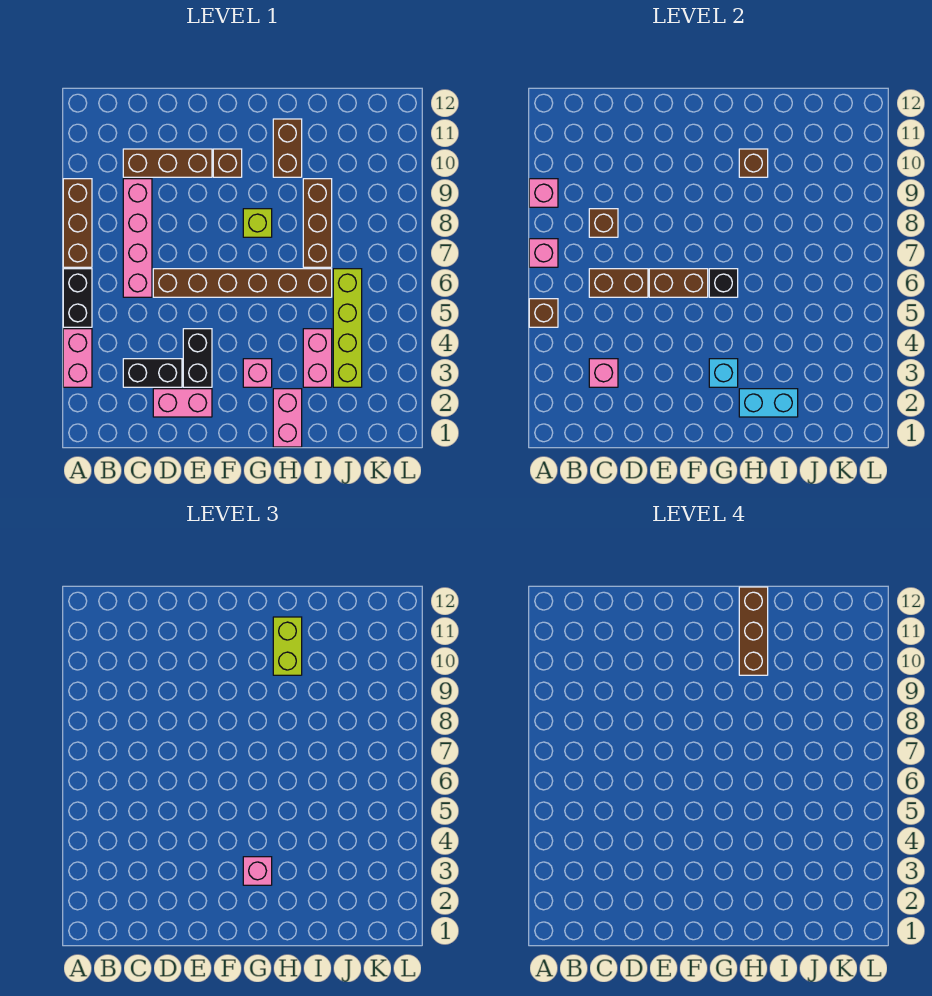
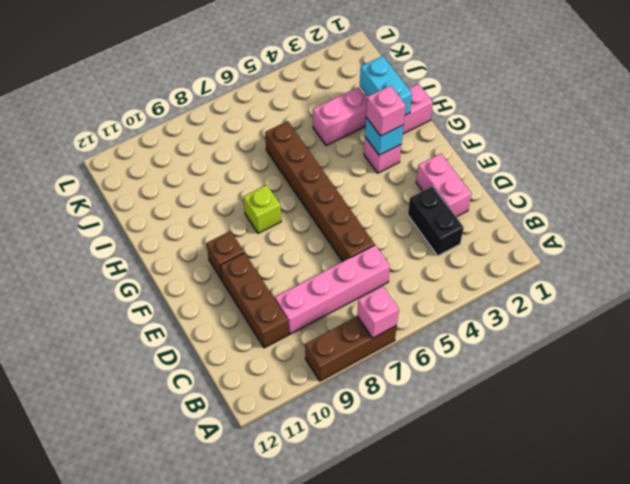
none -> pink brick A3:A4 level 1
none -> black brick A5:A6 level 1
none -> black brick E3:E4 level 1
none -> brown brick H10:H11 level 1

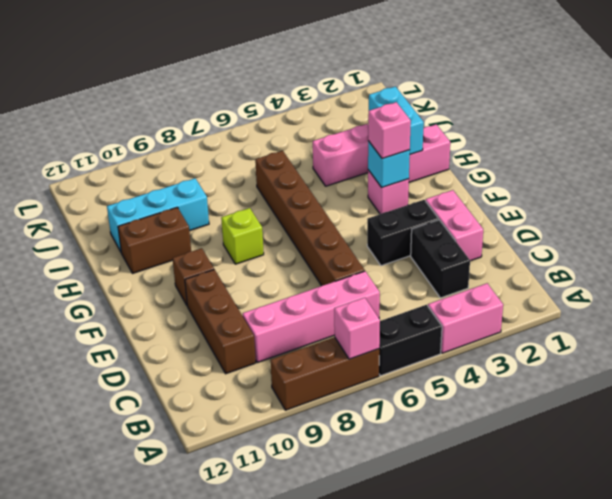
cyan brick I9:I11 level 1 -> brown brick I7:I9 level 1
none -> lime brick J3:J6 level 1
none -> brown brick A5 level 2
none -> pink brick A9 level 2
none -> pink brick C3 level 2

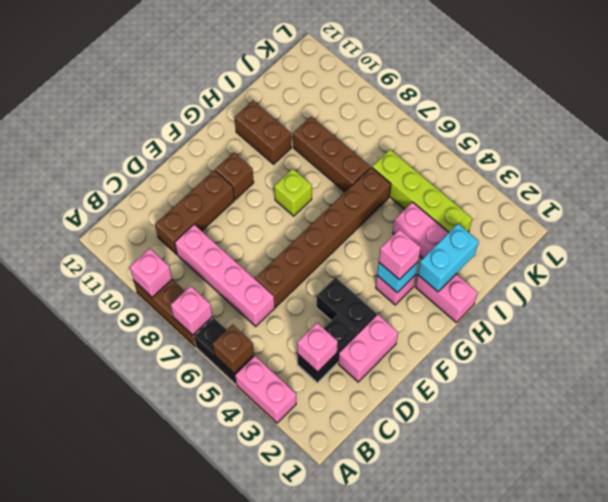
none -> brown brick C6:D6 level 2
none -> brown brick C8 level 2
none -> brown brick E6:F6 level 2
none -> black brick G6 level 2

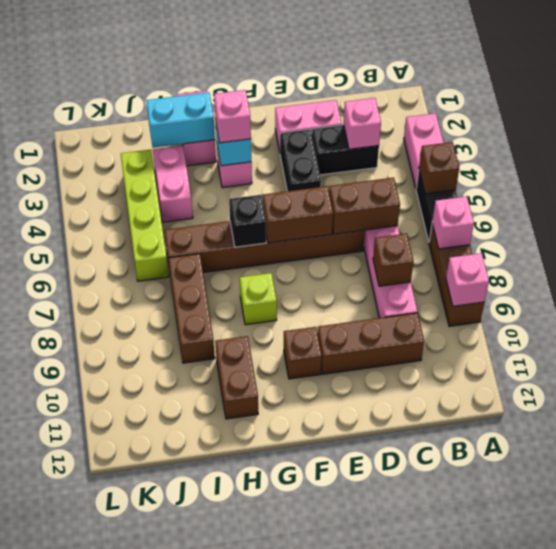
none -> brown brick H10 level 2
none -> lime brick H10:H11 level 3
none -> brown brick H10:H12 level 4

